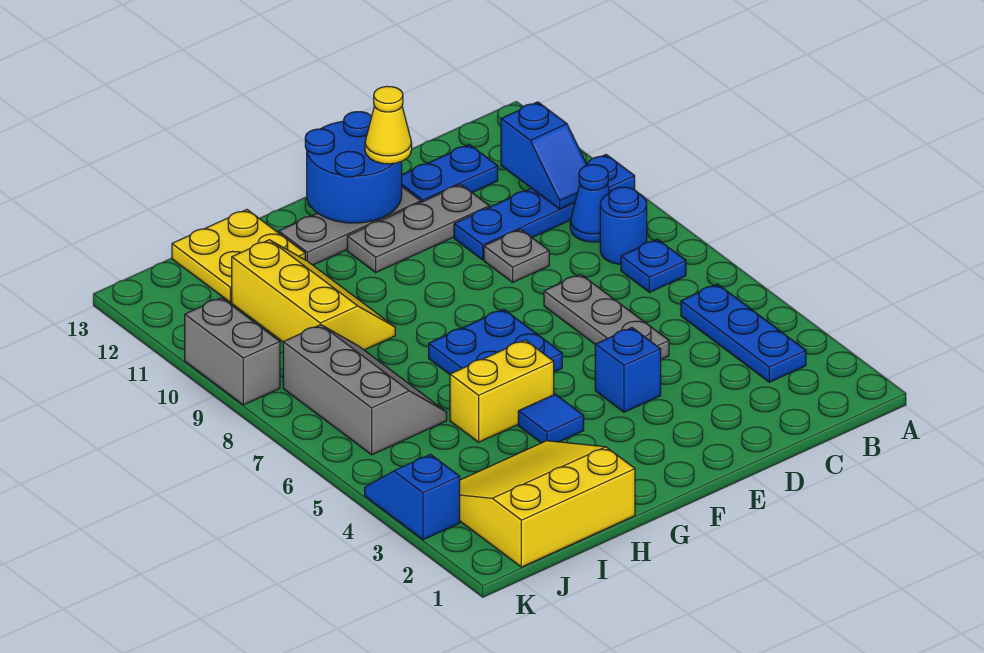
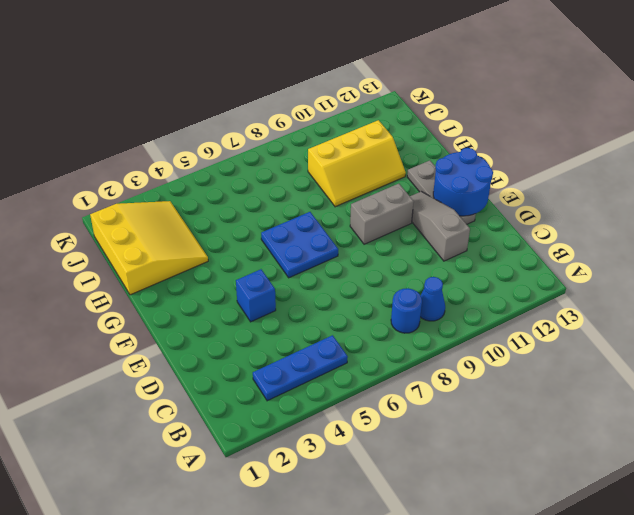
grey slope D11:F11 level 1 top D -> grey plate D11:F11 level 1
grey brick F9:F10 level 1 -> grey brick K9:K10 level 1
none -> blue plate A10:D10 level 1
none -> blue plate B7 level 1
none -> blue plate C12:D12 level 1

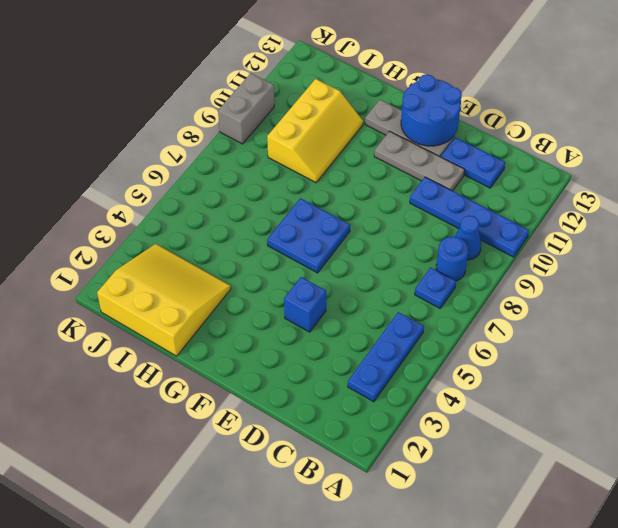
none -> grey plate D5:D7 level 1
none -> grey plate D9 level 1
none -> blue tile G4 level 1

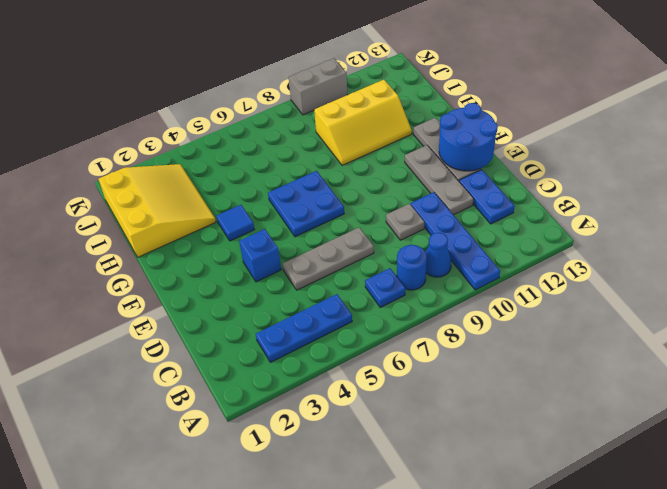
none -> yellow brick G5:H5 level 1
none -> yellow plate H12:I13 level 1
none -> grey slope I6:J8 level 1 top J

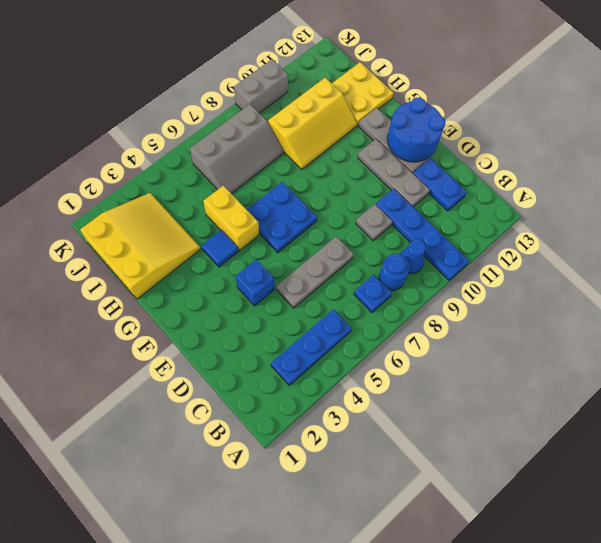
none -> blue slope K3:K4 level 1 top 3
none -> blue slope B10:B11 level 2 top 11
none -> yellow cone E12 level 3

